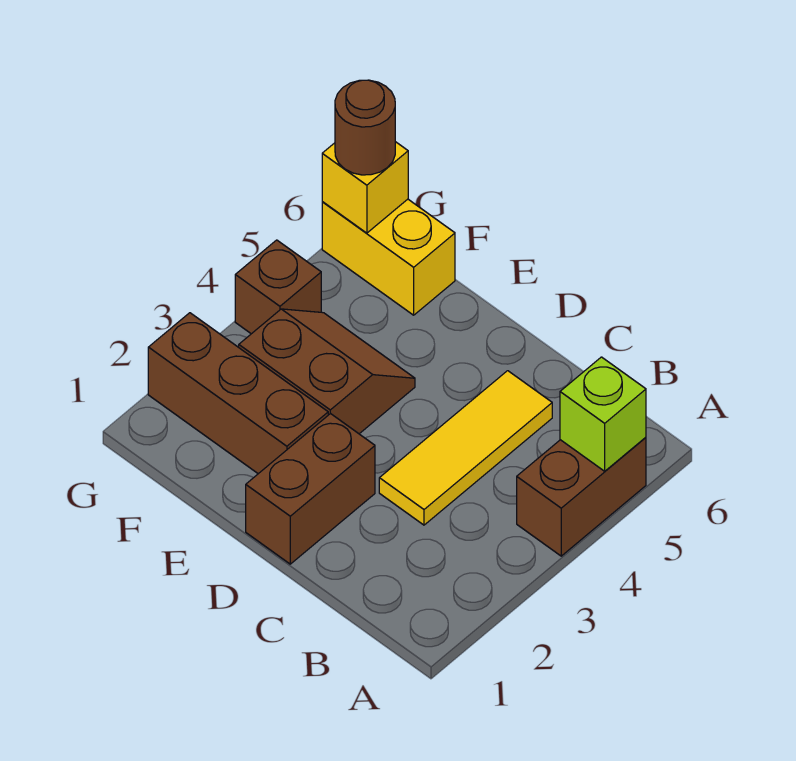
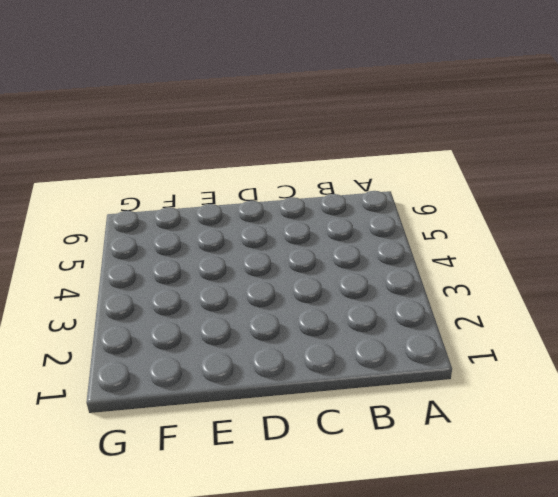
none -> brown brick A4:A5 level 1
none -> yellow tile C3:C5 level 1

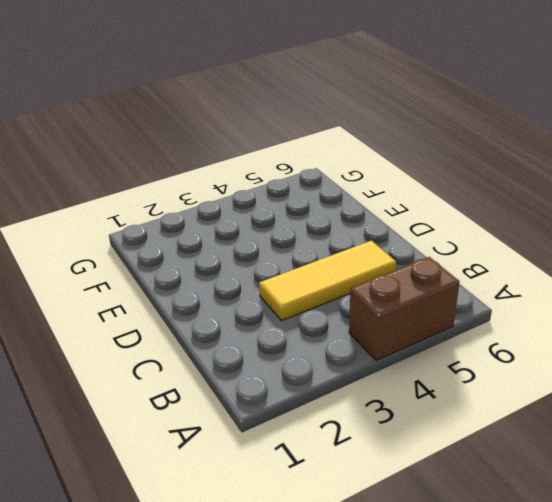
none -> brown brick D1:D2 level 1
none -> brown brick E2:G2 level 1

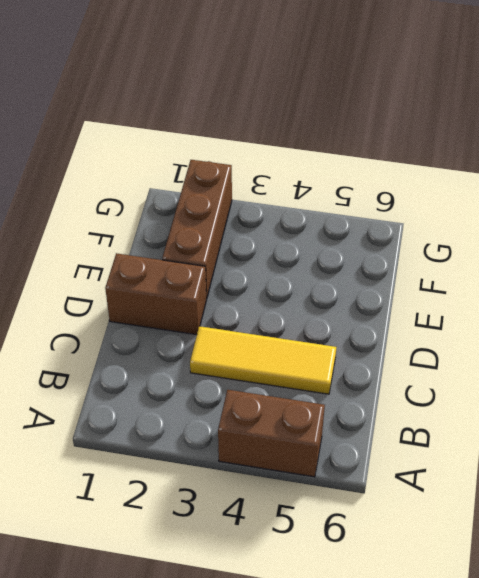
none -> brown slope E3:F4 level 1 top 3
none -> yellow brick F6:G6 level 1

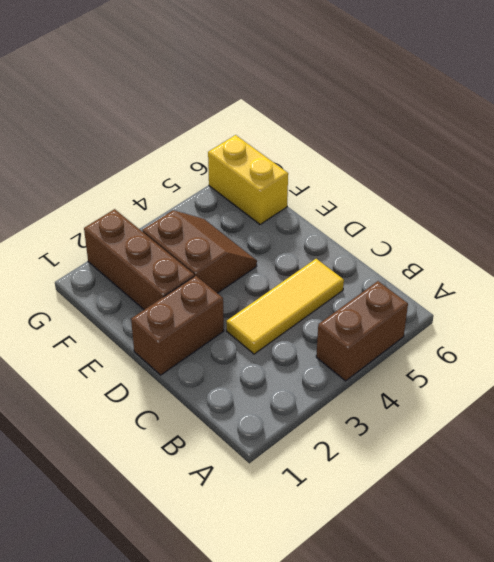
none -> brown brick G4 level 1
none -> lime brick A5 level 2

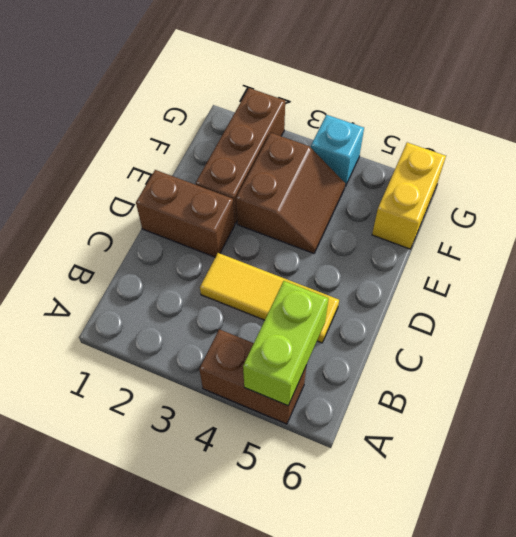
lime brick A5:B5 level 2 -> lime brick A5 level 2
cyan brick G4 level 1 -> brown brick G4 level 1
none -> yellow brick G6 level 2
none -> brown round brick G6 level 3

